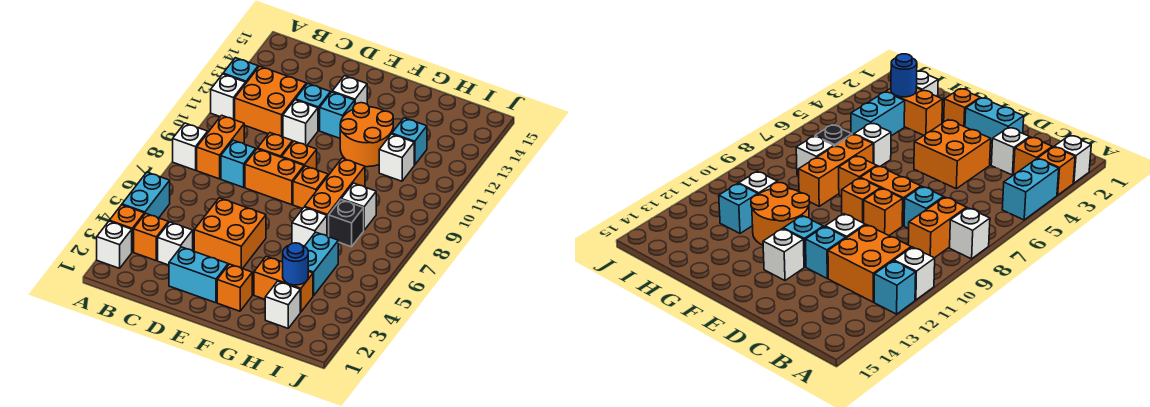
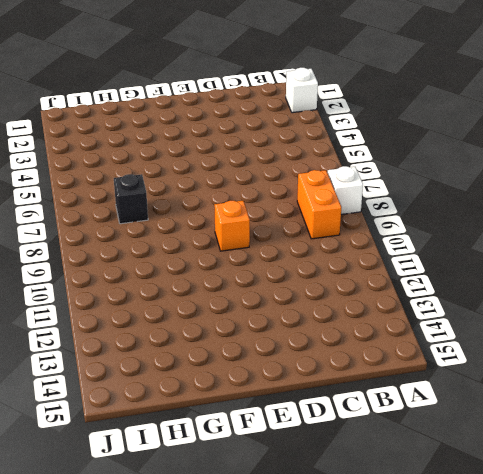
none -> orange brick A3 level 1
none -> cyan brick A4:A5 level 1
none -> white brick A11 level 1
none -> cyan brick A12 level 1

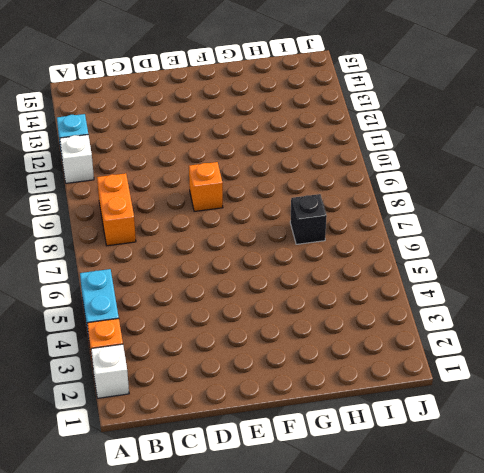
none -> white brick A8 level 1
none -> orange brick B3 level 1
none -> orange brick B11:C12 level 1
none -> white brick C3 level 1

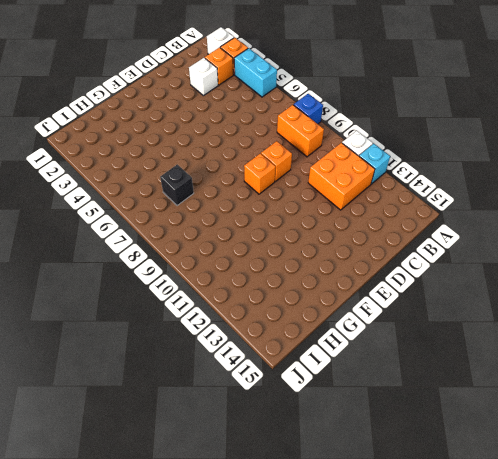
blue brick A8 level 1 -> white brick A8 level 1
none -> cyan brick C8 level 1
none -> cyan brick D2:E2 level 1
none -> orange brick D4:E5 level 1
none -> orange brick D8:E8 level 1

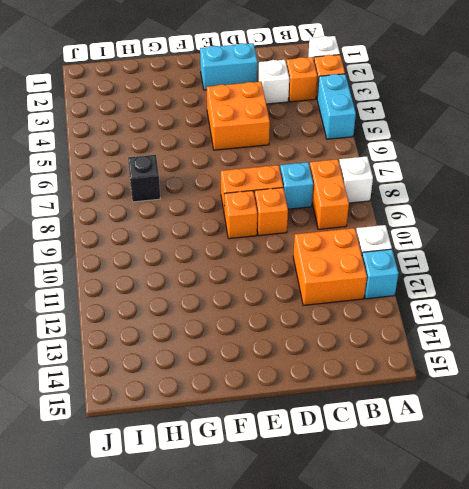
none -> white brick D11 level 1
none -> cyan brick D12 level 1
none -> cyan brick E12 level 1
none -> white brick E13 level 1

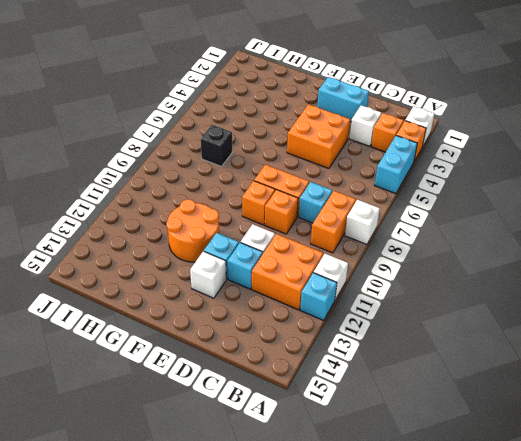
none -> orange brick F2 level 1
none -> orange brick F8 level 1
none -> orange brick G3:H3 level 1
none -> white brick G6 level 1

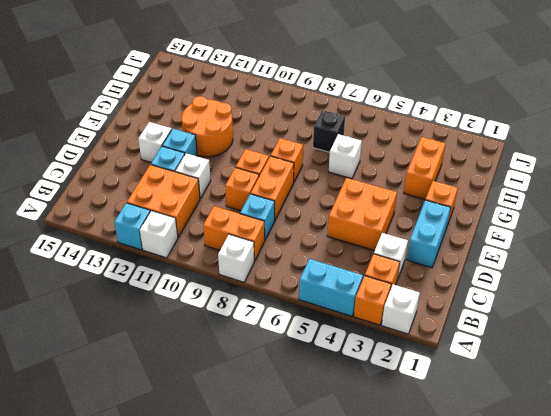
none -> orange brick G7:G9 level 1
none -> white brick H2 level 1
none -> cyan brick H4:H5 level 1
none -> white brick H8 level 1

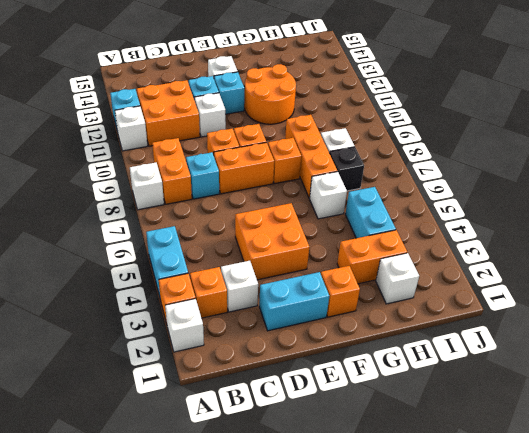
none -> white brick H11 level 1
none -> cyan brick H12 level 1
none -> blue round brick H3 level 2

